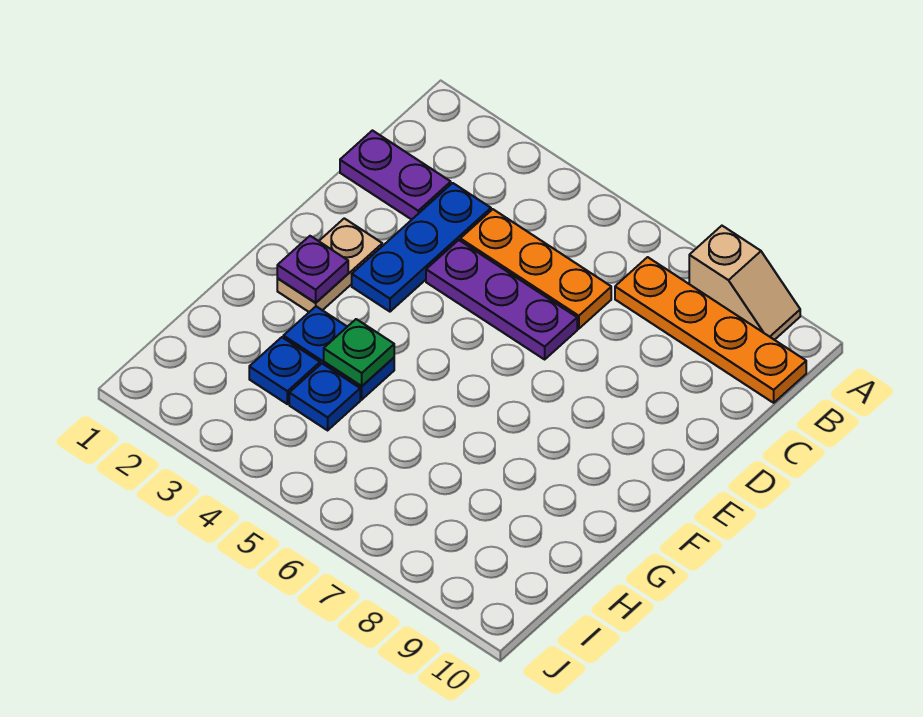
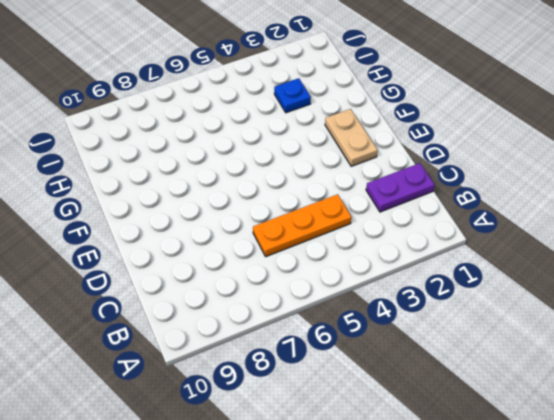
none -> tan slope A8:A9 level 1 top 8
none -> orange plate B7:B10 level 1
none -> blue plate C3:E3 level 1

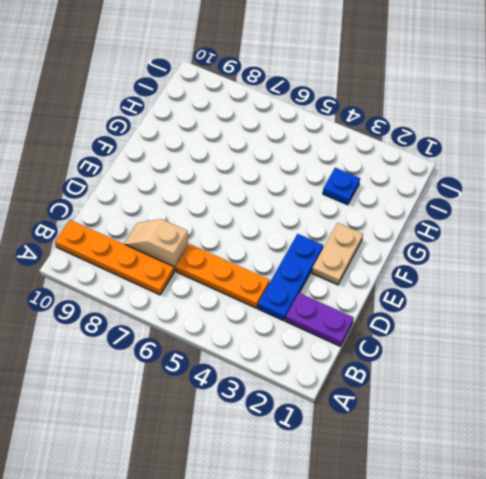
tan slope C7:C8 level 1 top 7 -> tan slope A8:A9 level 1 top 8
none -> purple plate D4:D6 level 1
none -> blue plate G3:G4 level 1
none -> blue plate H4 level 1

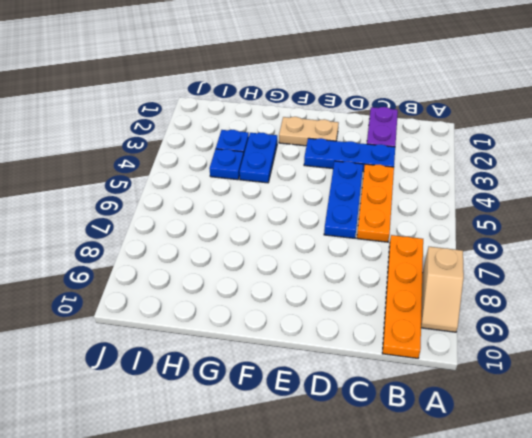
blue plate D4:D6 level 1 -> purple plate D4:D6 level 1
none -> purple plate F2 level 2
none -> green plate G4 level 2

